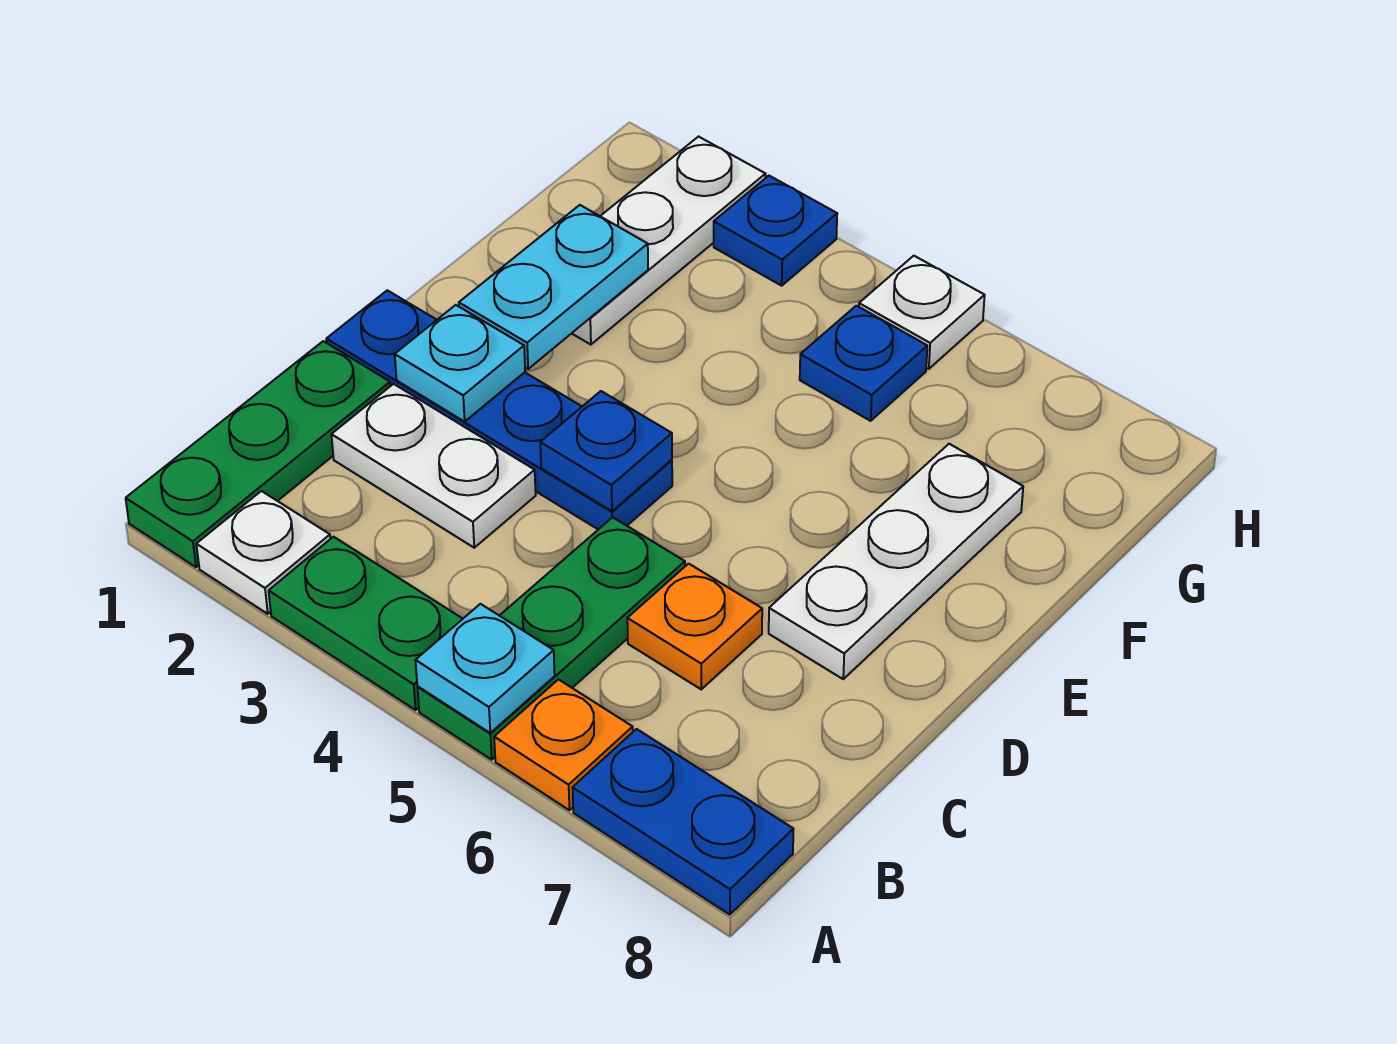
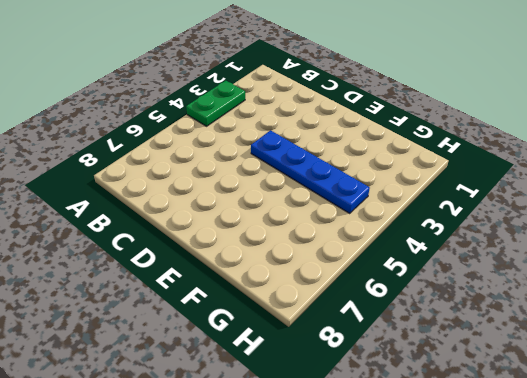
blue plate D4:G4 level 1 -> blue plate D1:D4 level 1
none -> green plate A1:C1 level 1
none -> white plate A2 level 1
none -> green plate A5:C5 level 1

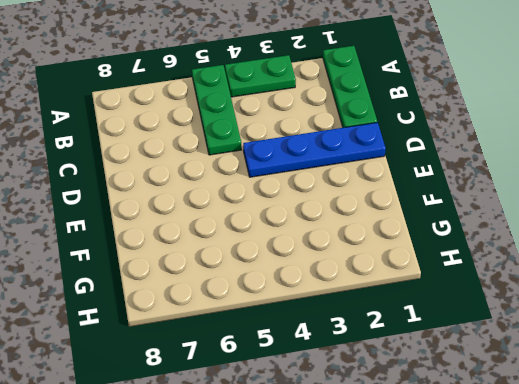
none -> white plate A2 level 1
none -> orange plate A6 level 1
none -> blue plate A7:A8 level 1

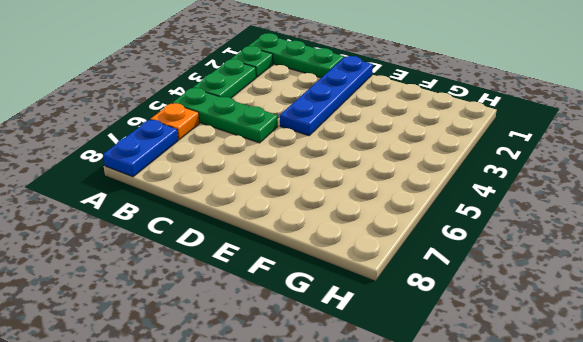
green plate A2 level 1 -> white plate A2 level 1
none -> white plate C2:C3 level 1
none -> orange plate C6 level 1
none -> white plate D7:F7 level 1

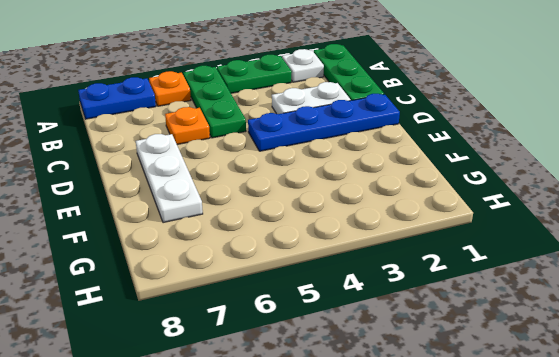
none -> white plate F2:H2 level 1
none -> blue plate G5 level 1
none -> blue plate H3 level 1

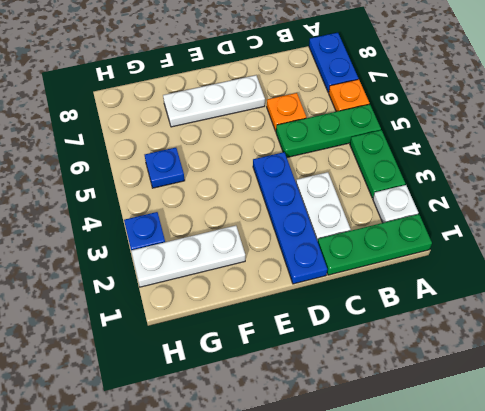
none -> white plate H5 level 1
none -> cyan plate A5 level 2
none -> cyan plate D2 level 2

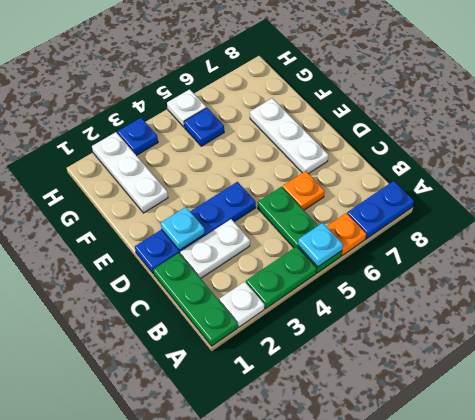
none -> blue plate D4 level 2
none -> cyan plate E2:F2 level 2

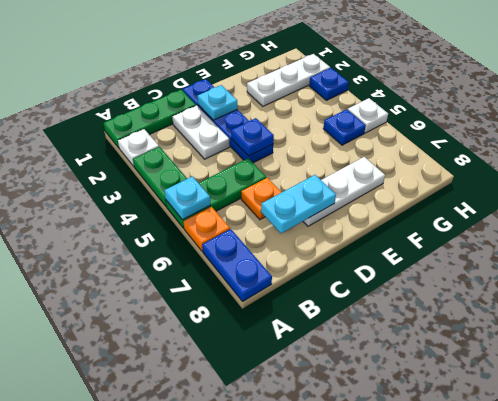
cyan plate C7:D7 level 2 -> cyan plate E2:F2 level 2

